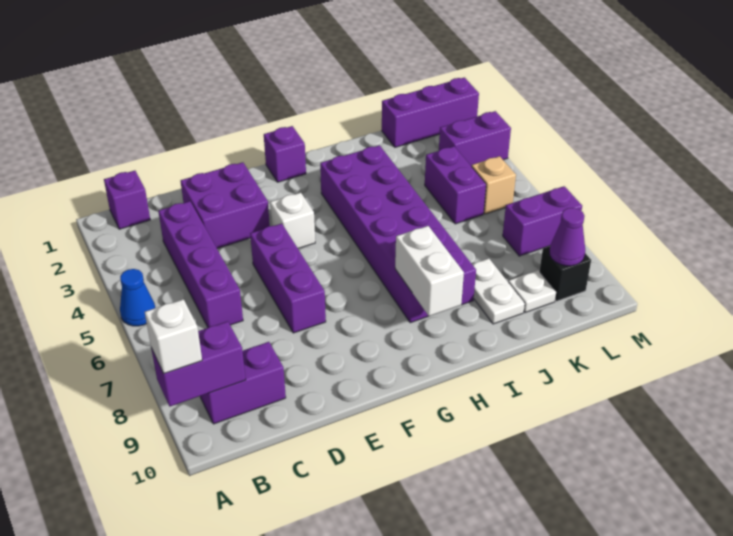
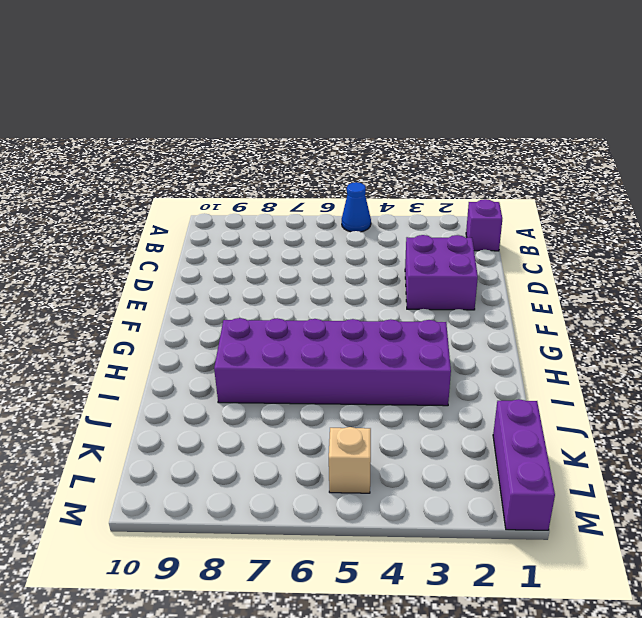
none -> purple brick B9:C9 level 1
none -> purple brick C3:C6 level 1
none -> purple brick E5:E7 level 1

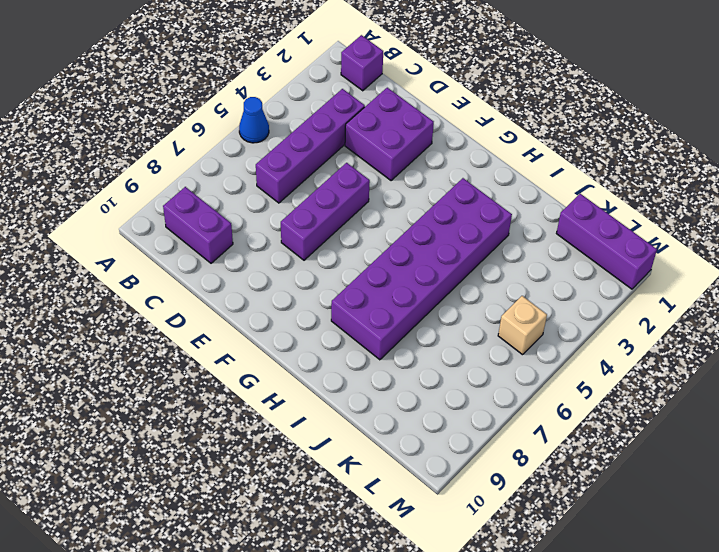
none -> white brick F4 level 1
none -> purple brick G1 level 1
none -> white plate J8:J9 level 1

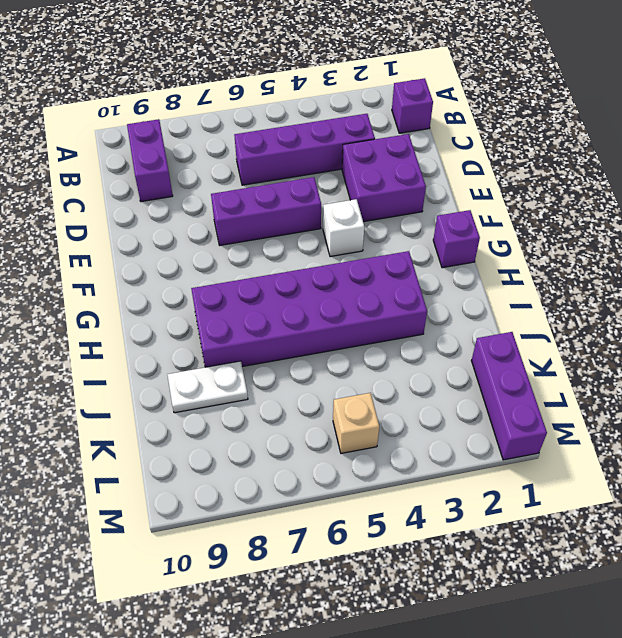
none -> blue cone A5 level 1
none -> purple brick K4:K5 level 1
none -> white plate K9 level 1

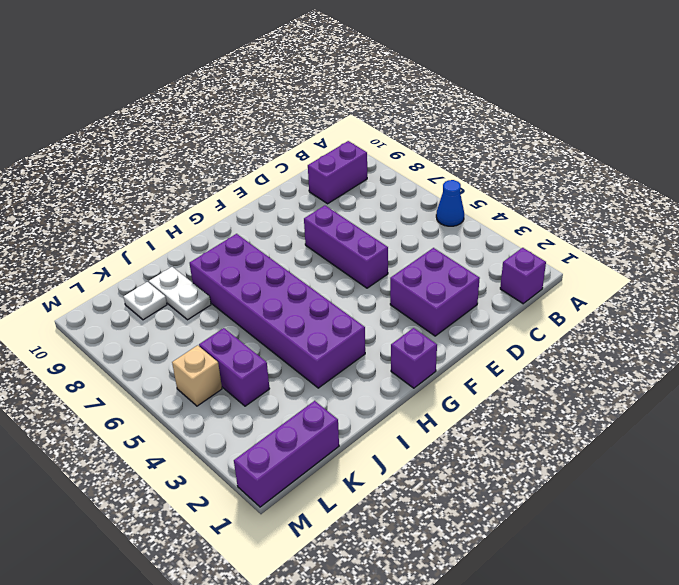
none -> purple brick C3:C6 level 1
none -> white brick F4 level 1
none -> purple brick L3:M3 level 1

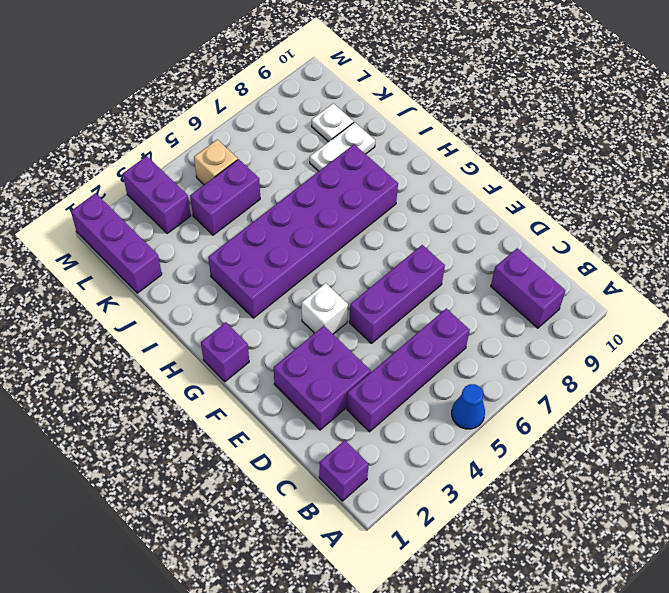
none -> purple brick L7:M7 level 1
none -> black brick L9 level 1
none -> purple brick A9:B9 level 2

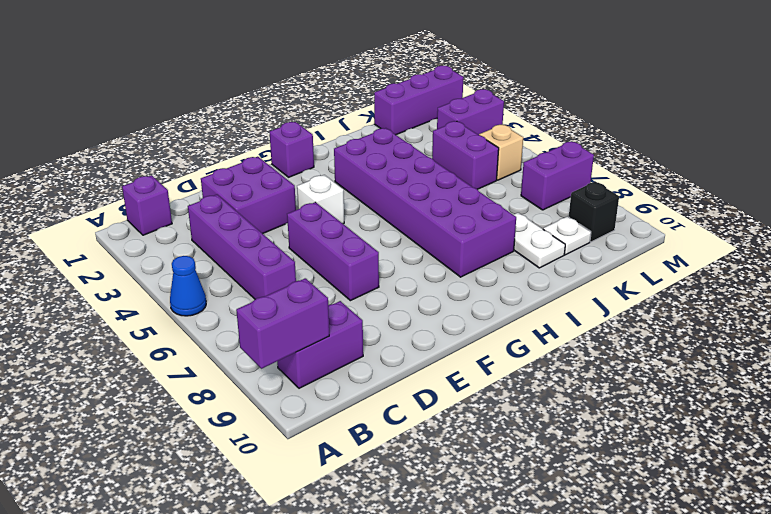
none -> white brick H8:H9 level 2
none -> purple cone L9 level 2
none -> white brick A9 level 3

